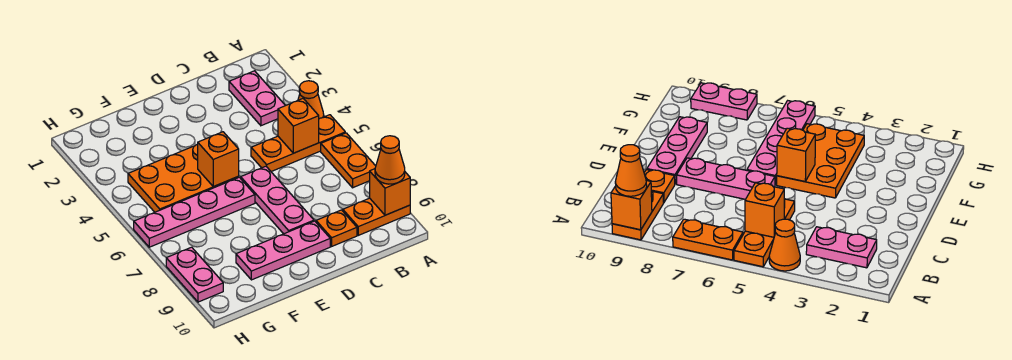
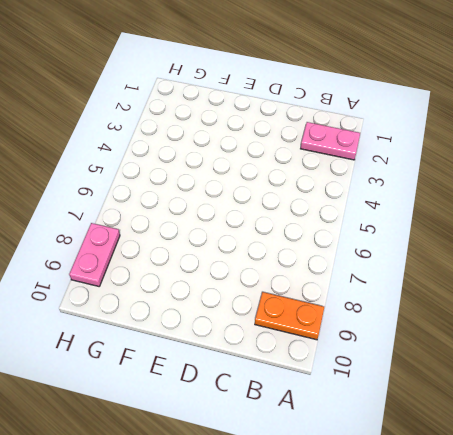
pink plate A2:B2 level 1 -> pink plate B2:B3 level 1
none -> orange cone A4 level 1
none -> orange plate A5:C5 level 1
none -> orange plate A6:A7 level 1

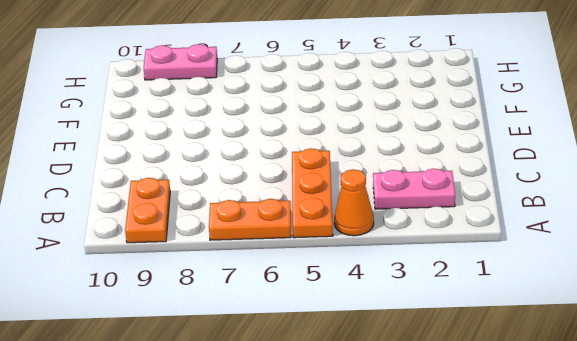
none -> orange plate C9 level 1
none -> pink plate D6:D8 level 1
none -> pink plate D9:F9 level 1

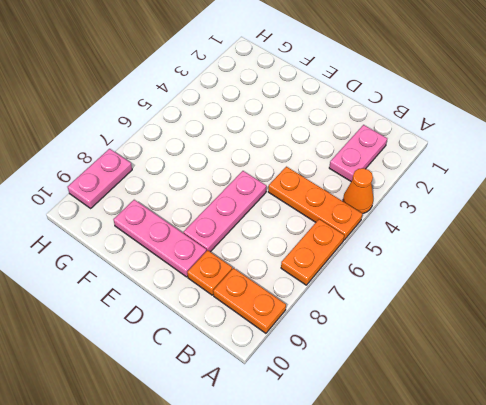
none -> orange plate E4:G5 level 1
none -> pink plate E6:H6 level 1
none -> orange brick A9 level 2

